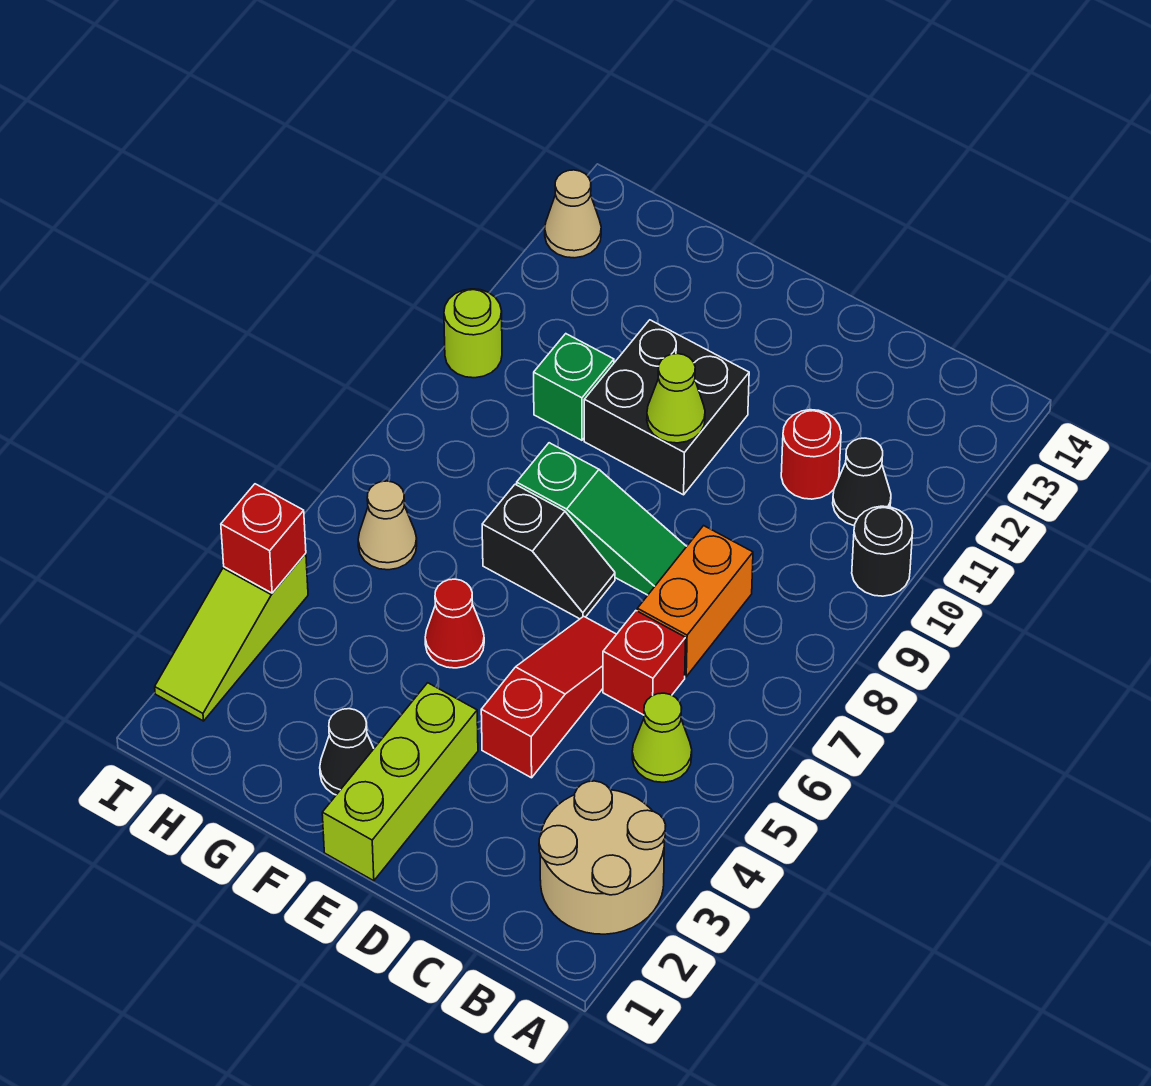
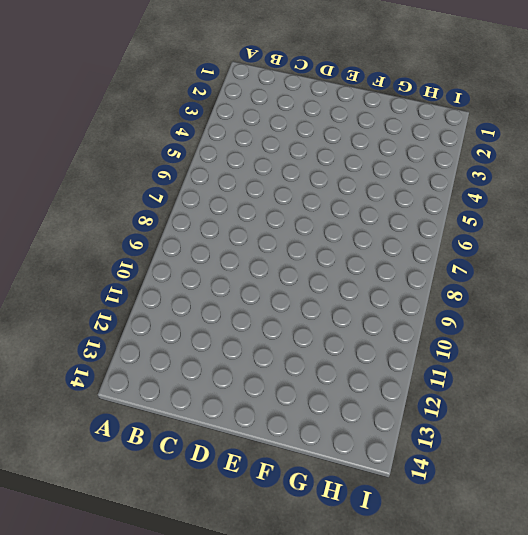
none -> tan round brick A2:B3 level 1
none -> black round brick A10 level 1
none -> lime cone B5 level 1

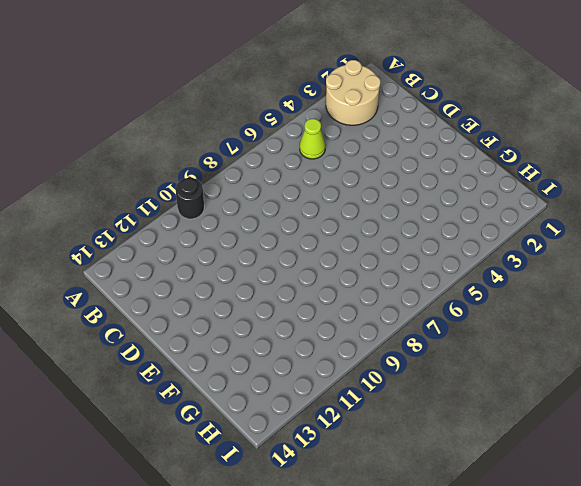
none -> black cone B11 level 1
none -> red brick C6 level 1
none -> orange brick C7:C8 level 1

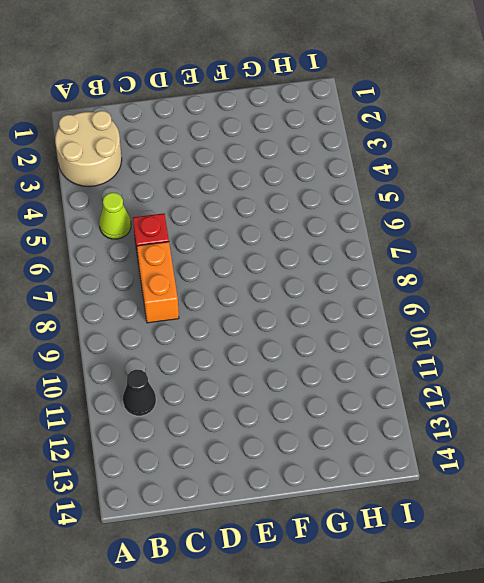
none -> black round brick A10 level 1
none -> red round brick C11 level 1
none -> red slope D4:D6 level 1 top 4

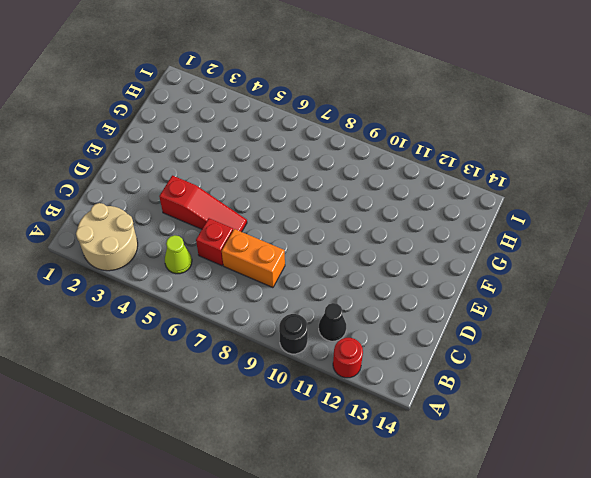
red round brick A12 level 1 -> red round brick C11 level 1
none -> green slope D8:F8 level 1 top F
none -> lime brick E1:E3 level 1
none -> black slope E7:F7 level 1 top F

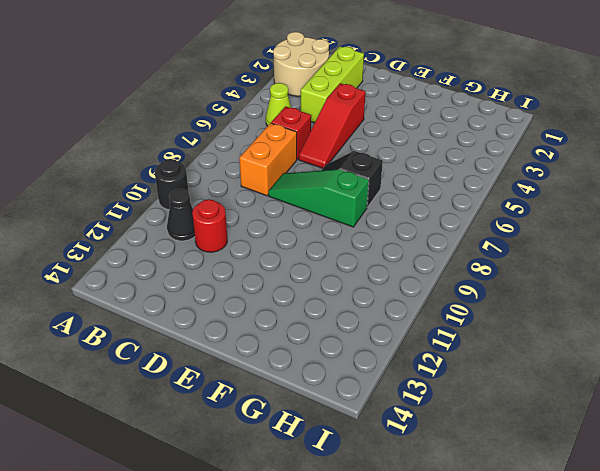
lime brick C2:C4 level 1 -> lime brick E1:E3 level 1
none -> black brick E10:F11 level 1
none -> black cone F2 level 1
none -> red cone F5 level 1

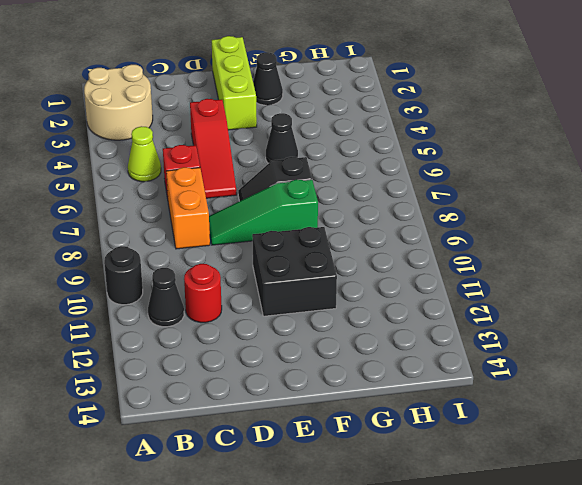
black cone F5 level 1 -> red cone F5 level 1
none -> green brick G10 level 1
none -> tan cone H6 level 1
none -> lime slope I2:I4 level 1 top 4

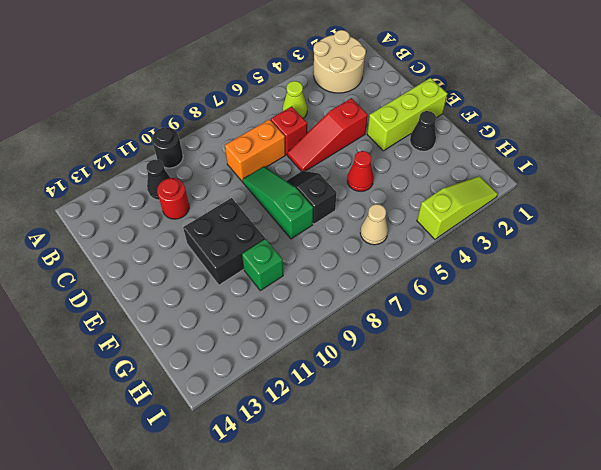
none -> lime round brick I10 level 1
none -> tan cone I13 level 1
none -> lime cone E10 level 2

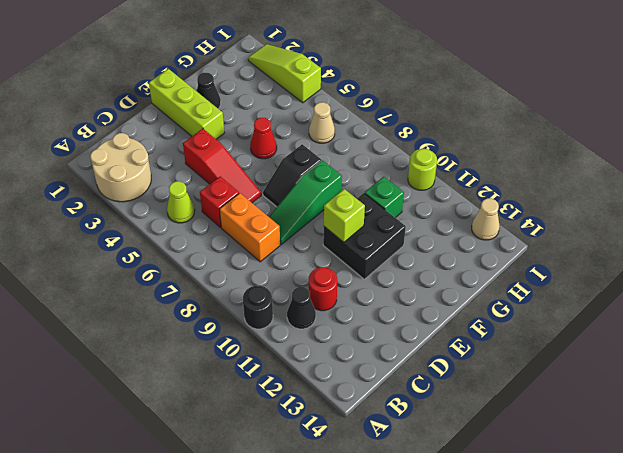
lime brick E10 level 2 -> lime cone E10 level 2
none -> red brick I4 level 2

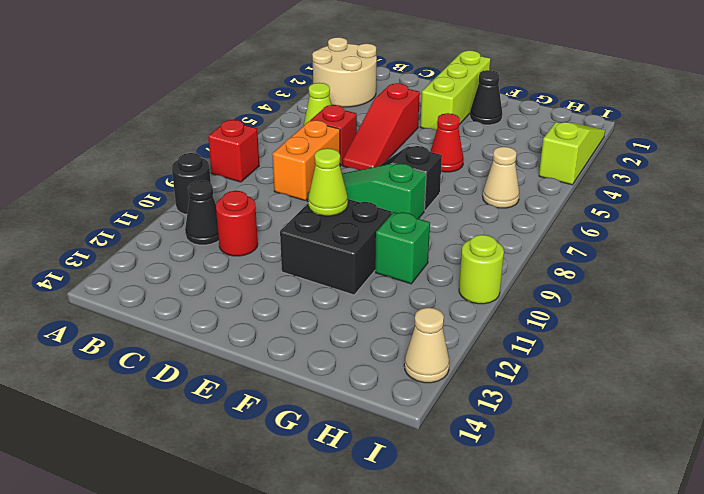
red brick A8 level 1 -> red brick I4 level 2

